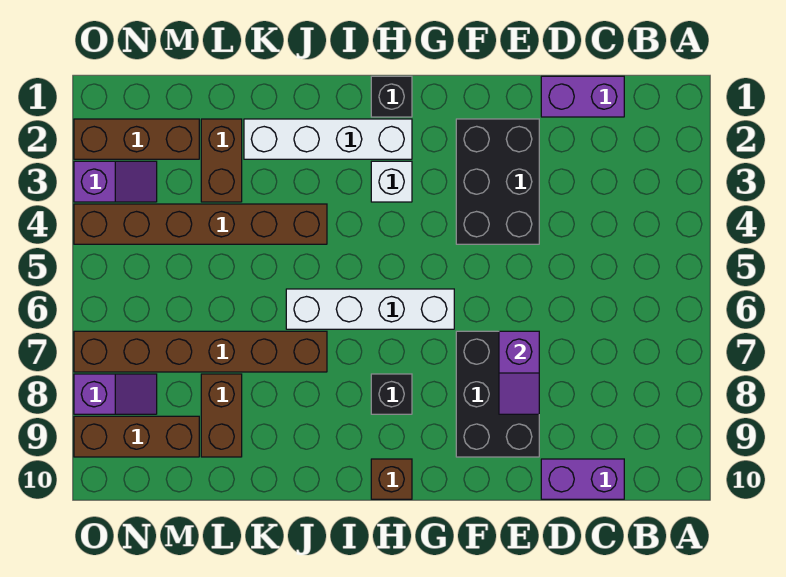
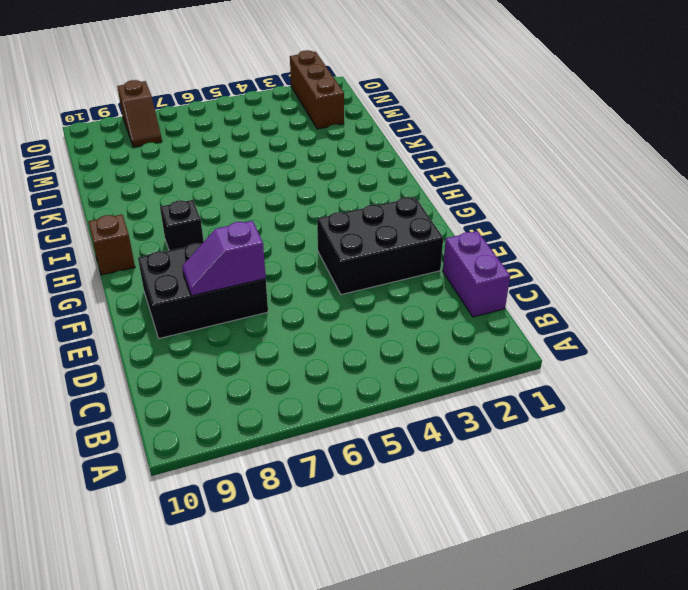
brown slope N8:O8 level 1 top O -> purple slope N8:O8 level 1 top O
none -> purple brick C10:D10 level 1
none -> white brick G6:J6 level 1
none -> black brick H1 level 1

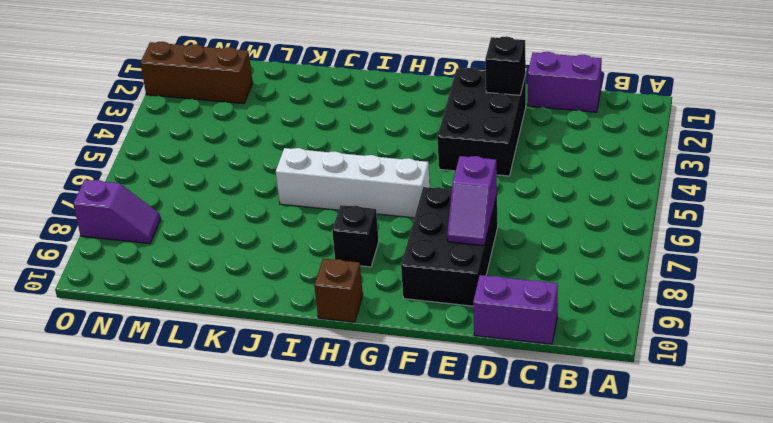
black brick E2 level 2 -> black brick H1 level 1
none -> white brick H2:K2 level 1
none -> white brick H3 level 1
none -> brown brick J4:O4 level 1

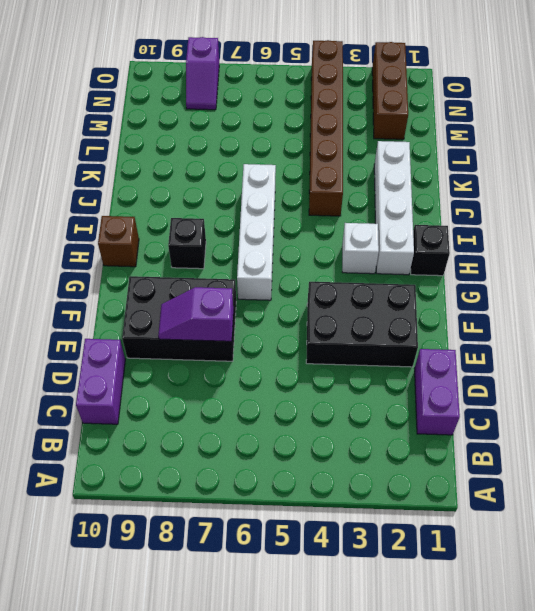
none -> brown brick J7:O7 level 1
none -> brown brick L2:L3 level 1
none -> brown brick L8:L9 level 1

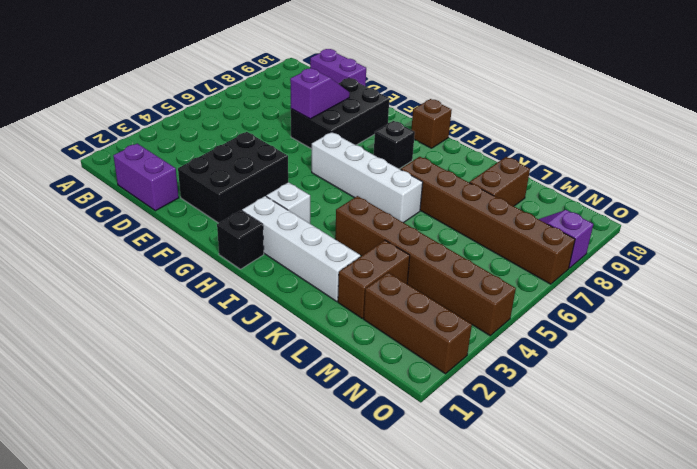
none -> brown brick M9:O9 level 1
none -> purple slope N3:O3 level 1 top O

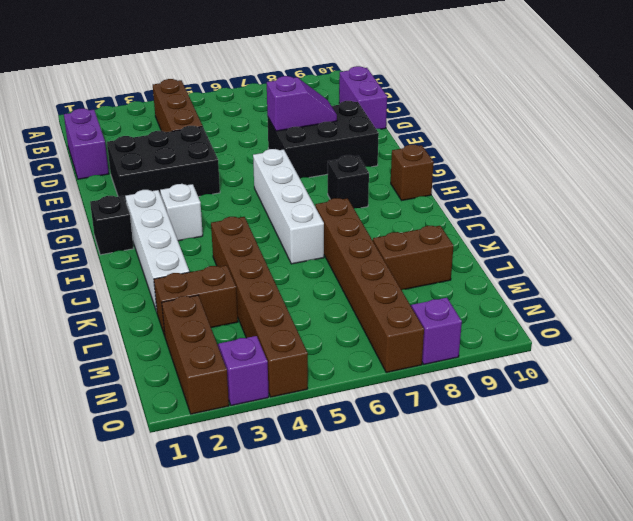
brown brick B4:D4 level 1 -> brown brick M9:O9 level 1

